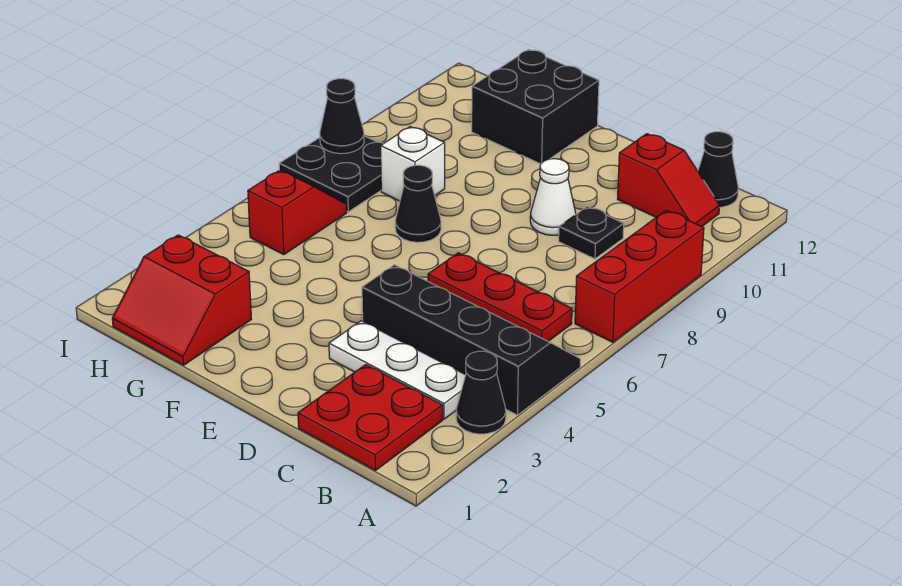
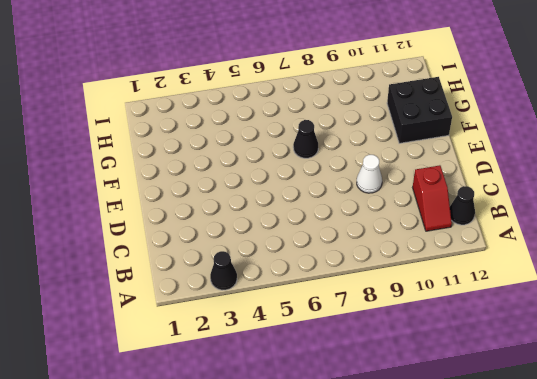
none -> black slope A4:D5 level 1 top 4
none -> red brick A7:A9 level 1
none -> red plate B1:C2 level 1

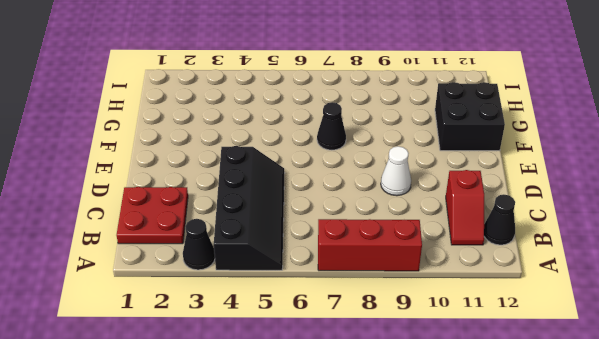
none -> white plate B3:D3 level 1
none -> red plate B6:D6 level 1
none -> black plate C9 level 1

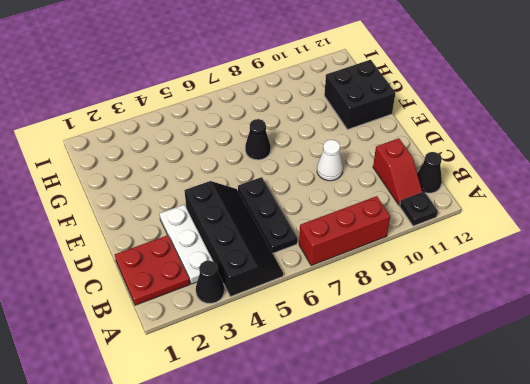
black plate A11 level 1 -> black plate C9 level 1
black plate B6:D6 level 1 -> red plate B6:D6 level 1
none -> red slope G1:H2 level 1 top 2
none -> white brick G8 level 1
none -> red slope H5:H6 level 1 top 5

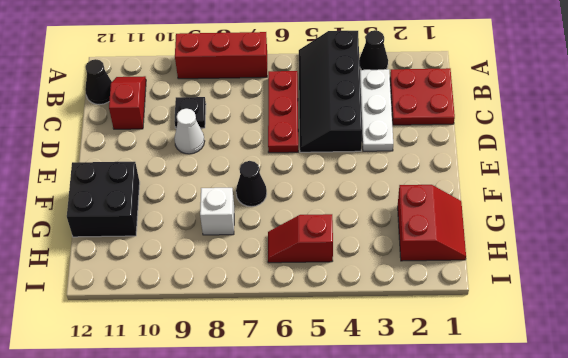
none -> black plate H7:I8 level 1
none -> black cone I8 level 2

